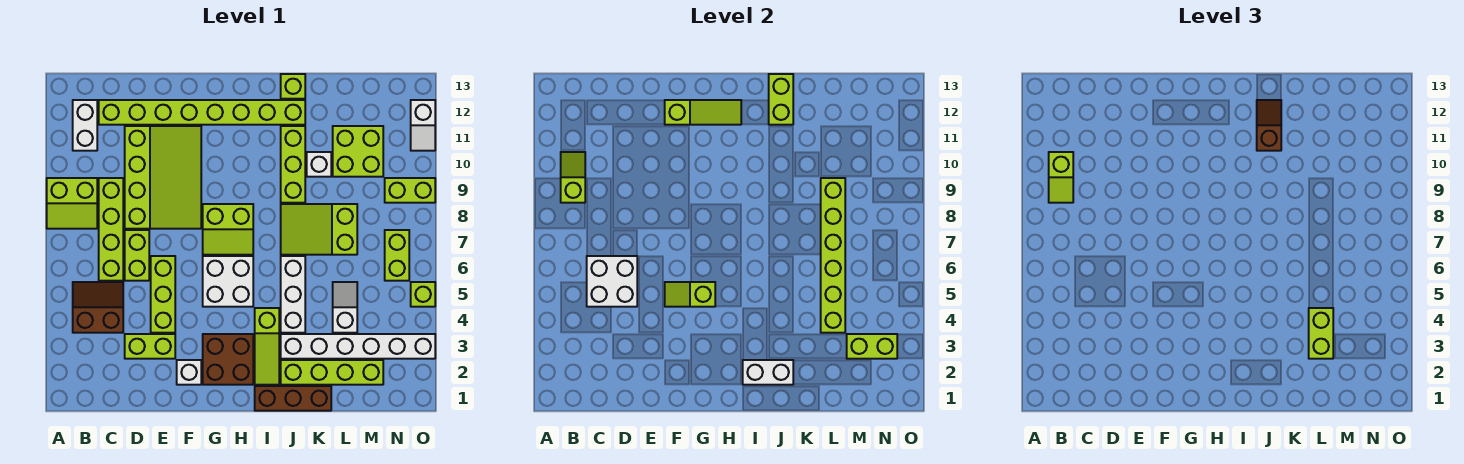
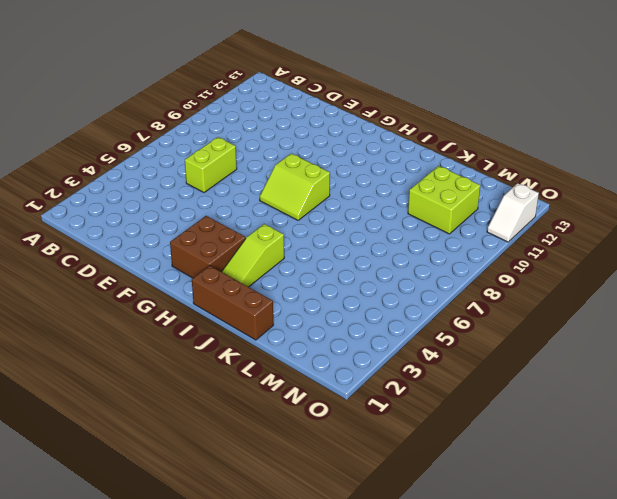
none -> lime slope A8:B9 level 1 top 9
none -> brown slope B4:C5 level 1 top 4
none -> white brick B11:B12 level 1
none -> lime brick C6:C9 level 1

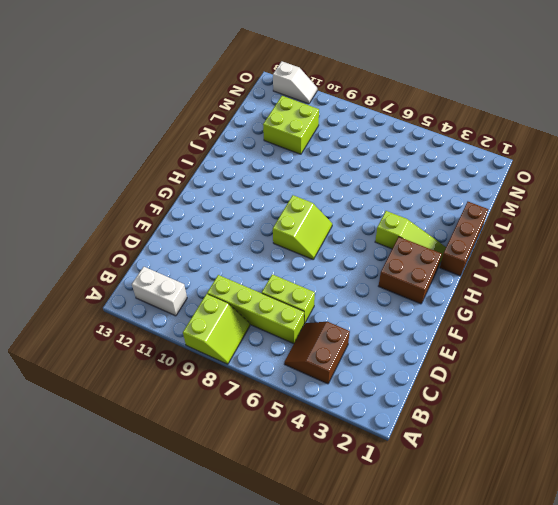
none -> lime brick C12:J12 level 1
none -> lime brick D3:E3 level 1
none -> lime slope D8:F11 level 1 top D
none -> lime brick E4:E6 level 1

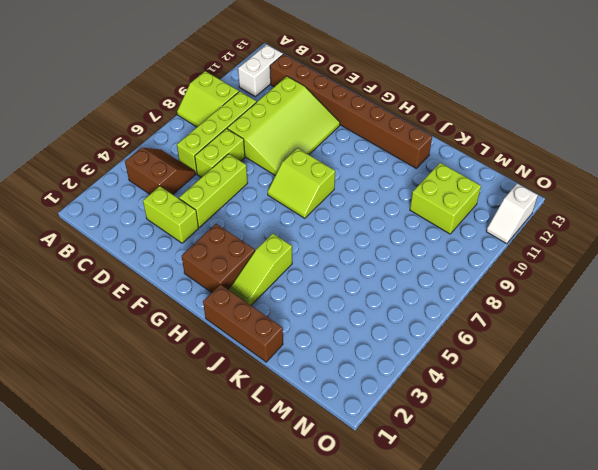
brown brick C12:J12 level 1 -> lime brick C12:J12 level 1
none -> white brick F2 level 1
none -> white brick G5:H6 level 1
none -> lime brick J2:M2 level 1
none -> white brick J3:O3 level 1

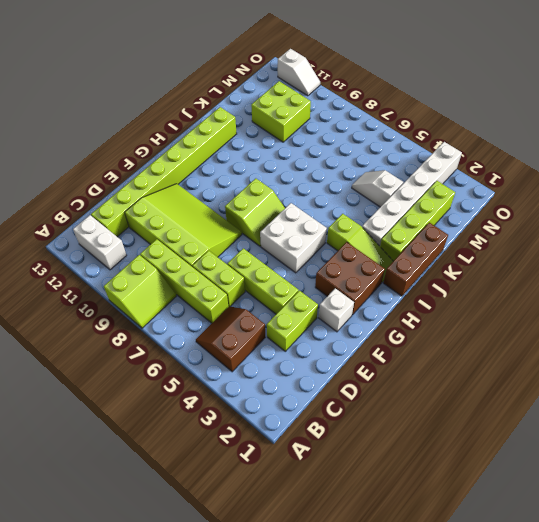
none -> white brick J4:J6 level 1
none -> lime slope J7:L8 level 1 top L
none -> lime brick J9:J11 level 1
none -> lime brick J13 level 1

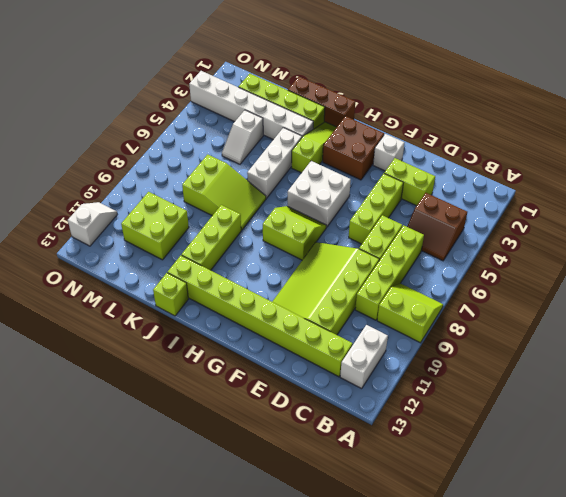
none -> white brick K10 level 1
none -> lime brick N6:N7 level 1
none -> lime brick N9:O9 level 1
none -> lime brick O5 level 1

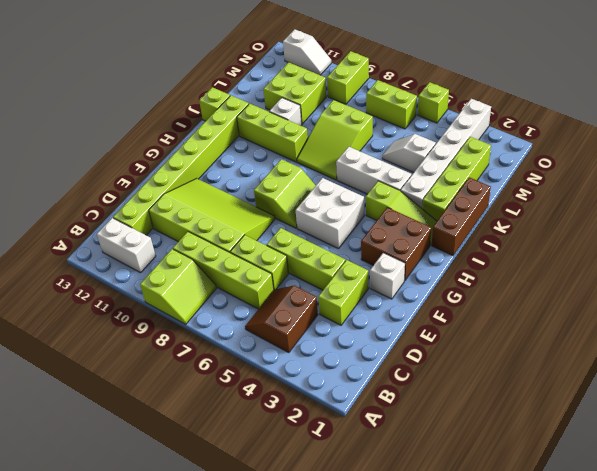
none -> lime slope B9:B10 level 2 top 9
none -> white brick C5:D6 level 2
none -> lime slope F5:G5 level 2 top G
none -> lime slope F12:H12 level 2 top F

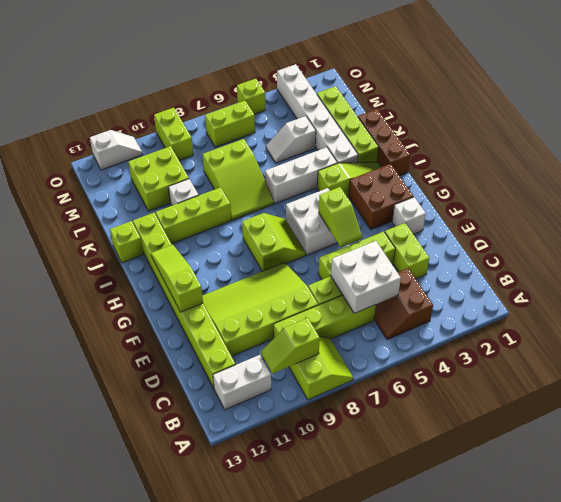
none -> white brick I2:J2 level 2
none -> lime brick J12:J13 level 2
none -> lime brick L4:L9 level 2
none -> lime brick M3:N3 level 2

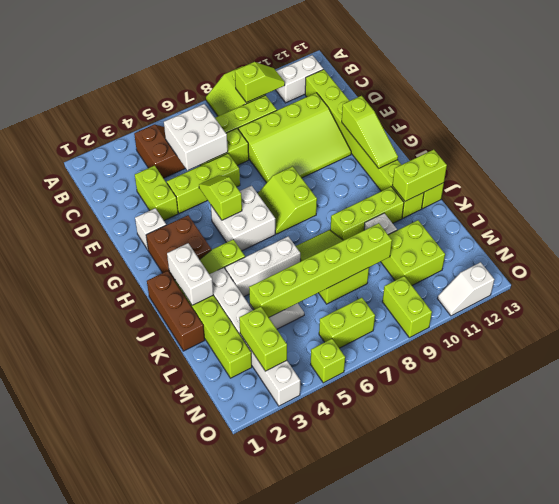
none -> lime slope B9:B10 level 3 top 10
none -> brown slope J11:J12 level 3 top 11
none -> lime brick L3:L4 level 3

